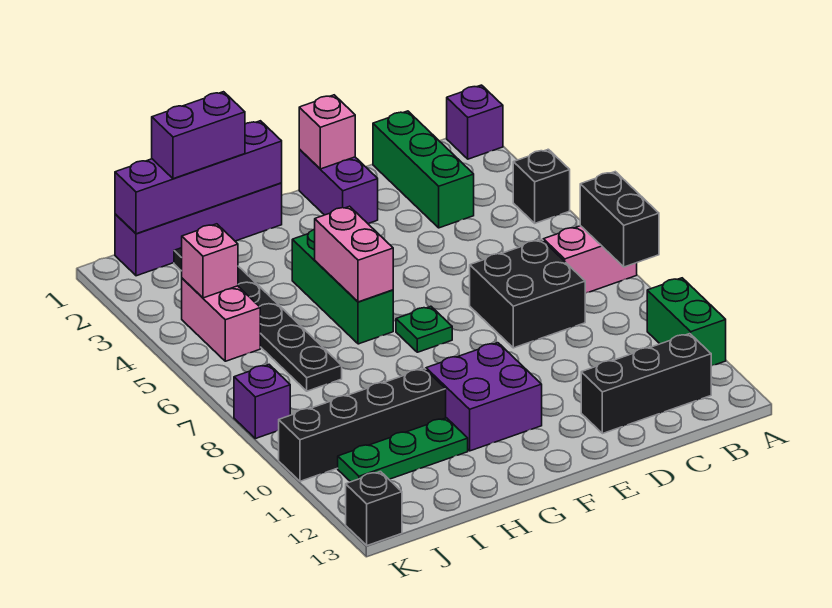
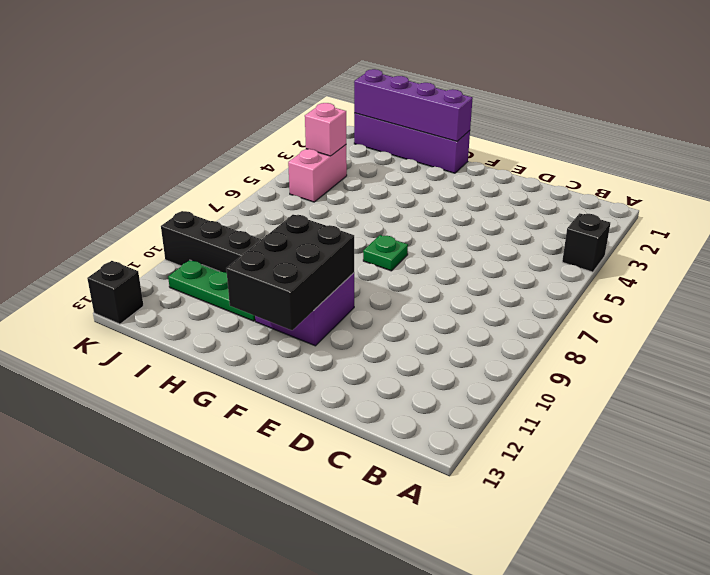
black brick F10:G12 level 2 -> none
none -> purple brick A1 level 1
none -> pink brick A7:B7 level 1
none -> green brick A10:A11 level 1

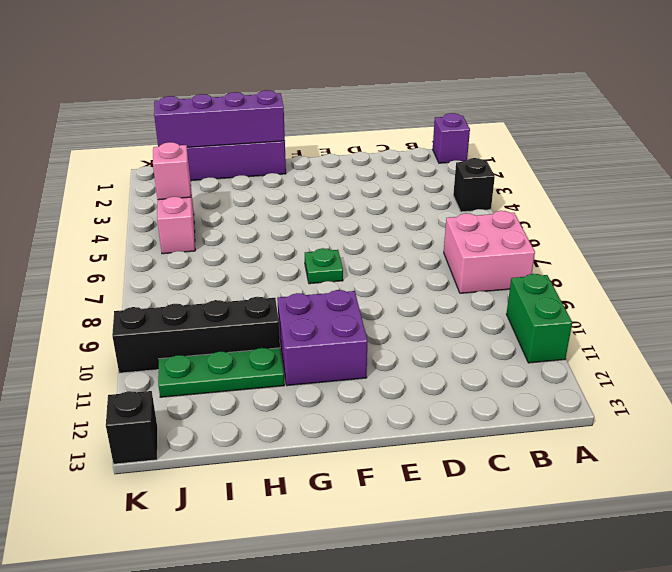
pink brick A7:B8 level 1 -> pink brick A7:B7 level 1
none -> black brick B12:D12 level 1
none -> green brick C1:C3 level 1
none -> black brick C7:D8 level 1

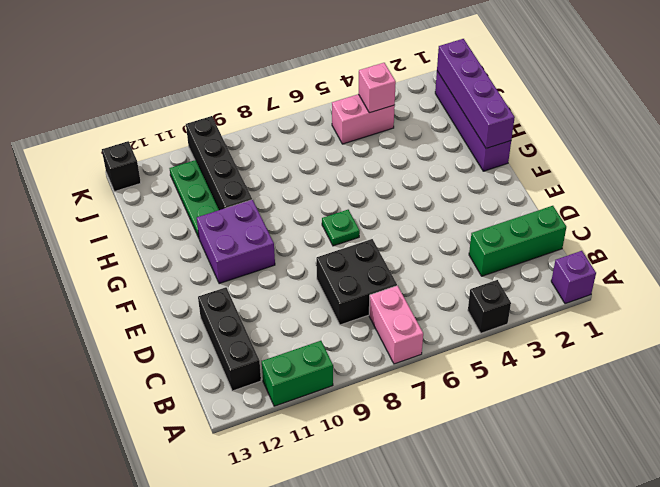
none -> purple brick E1:E2 level 1
none -> green brick G4:G6 level 1
none -> black plate I2:I7 level 1

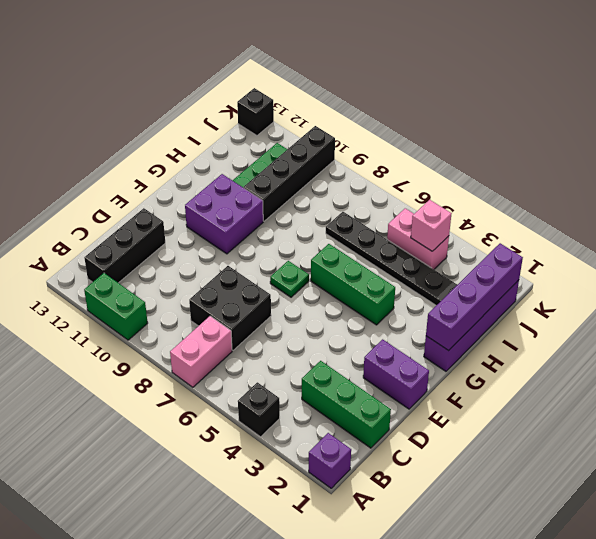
none -> purple brick K8 level 1
none -> black brick A7:A8 level 2
none -> pink brick E1 level 2

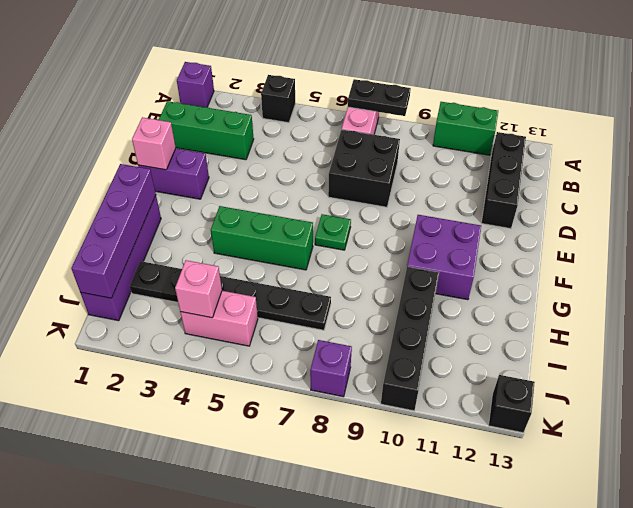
black plate A7:A8 level 2 -> black brick A7:A8 level 2
none -> green plate H11:J11 level 1
none -> pink brick G5:G6 level 2
none -> purple brick H1:I1 level 3

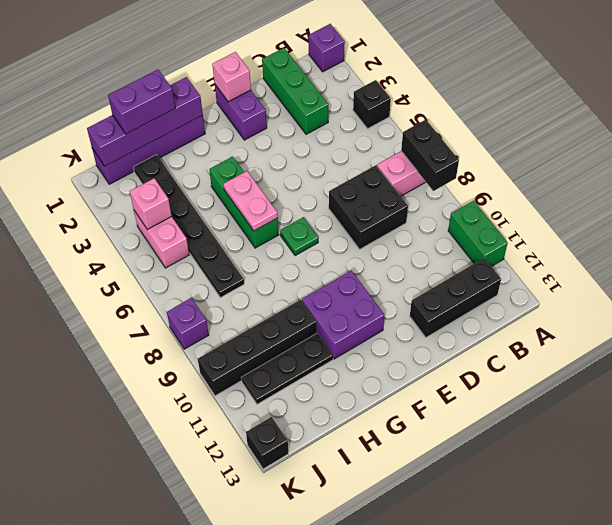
pink plate G5:G6 level 2 -> pink brick G5:G6 level 2
black plate H11:J11 level 1 -> green plate H11:J11 level 1

